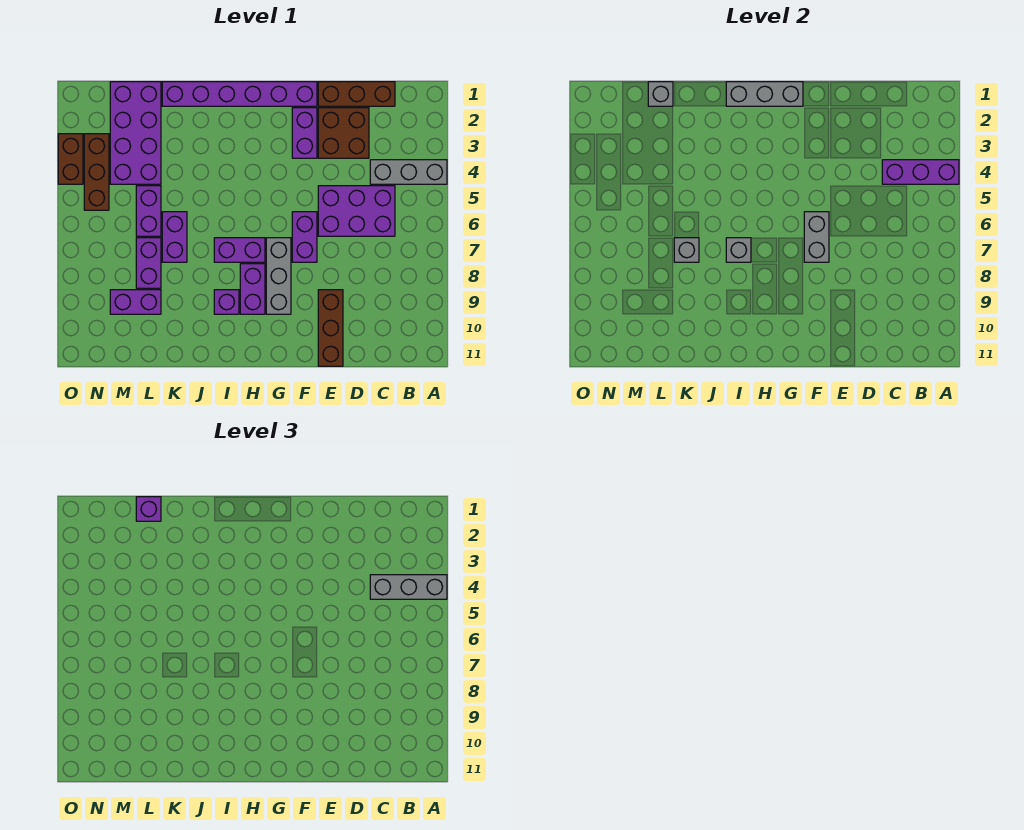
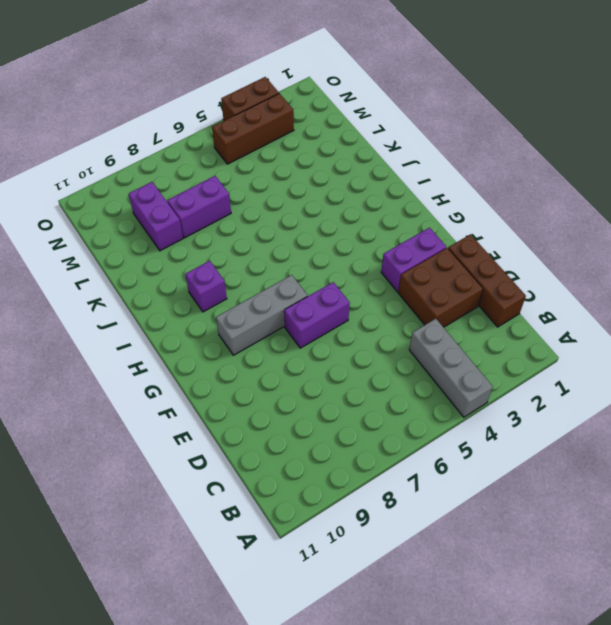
none -> purple brick C5:E6 level 1
none -> brown brick E9:E11 level 1
none -> purple brick F1:K1 level 1

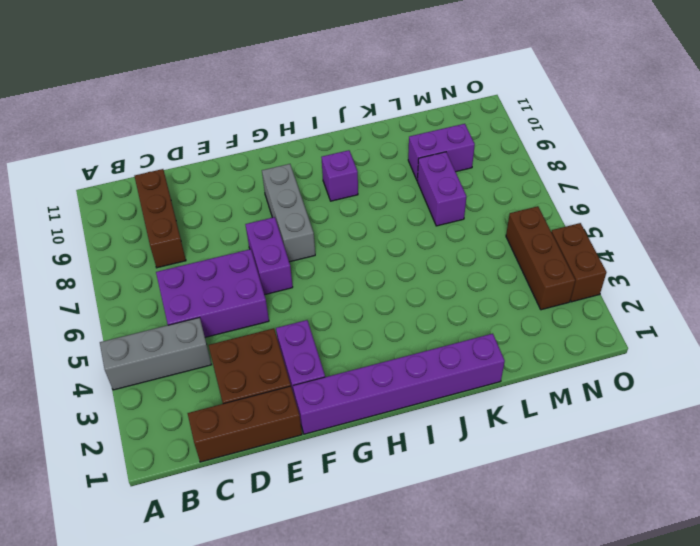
brown brick C8:C10 level 1 -> brown brick E9:E11 level 1
none -> purple brick H7:I7 level 1
none -> purple brick H8:H9 level 1
none -> purple brick K6:K7 level 1

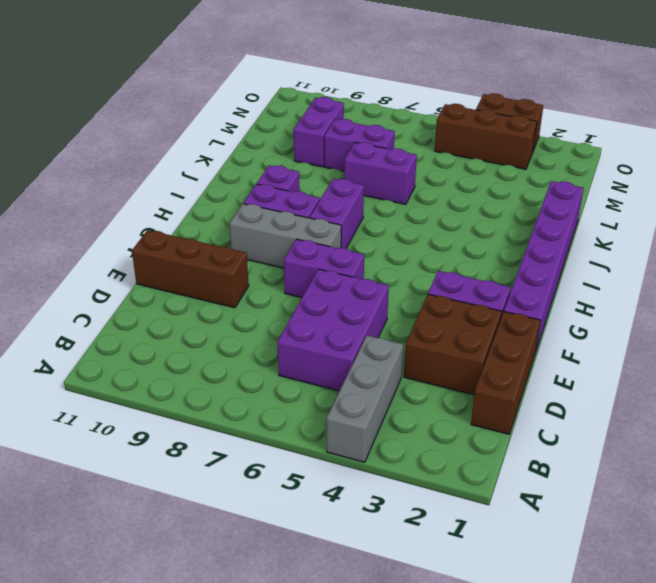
none -> purple brick L1:M4 level 1
none -> purple brick L5:L6 level 1
none -> purple brick A4:C4 level 2

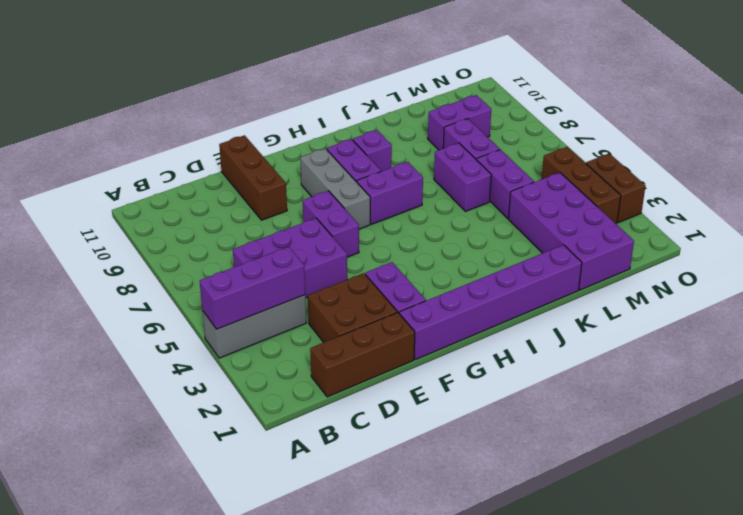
none -> grey brick F6:F7 level 2
none -> grey brick G1:I1 level 2
none -> grey brick I7 level 2

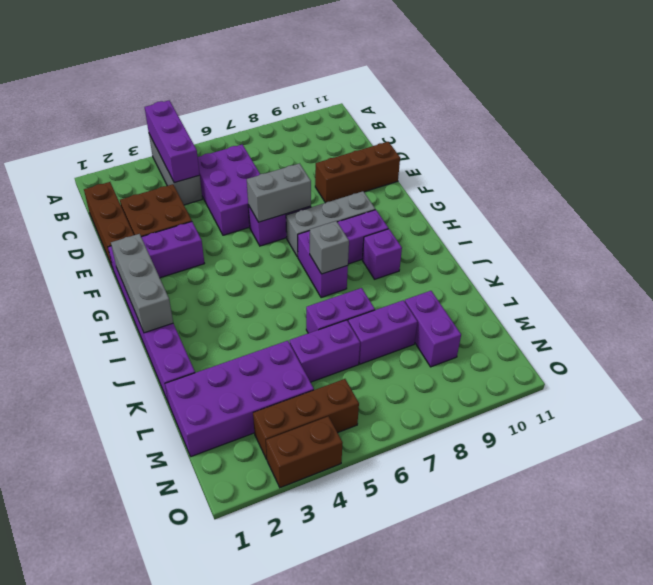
none -> grey brick K7 level 2
none -> grey brick L1 level 2
none -> grey brick A4:C4 level 3

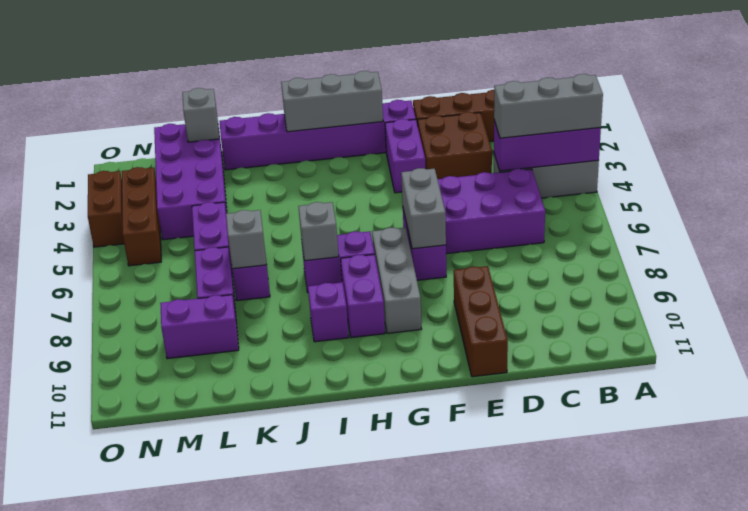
none -> purple brick L1 level 3

